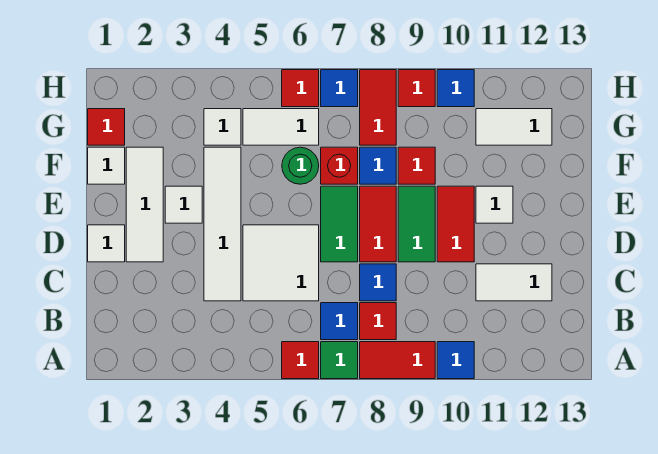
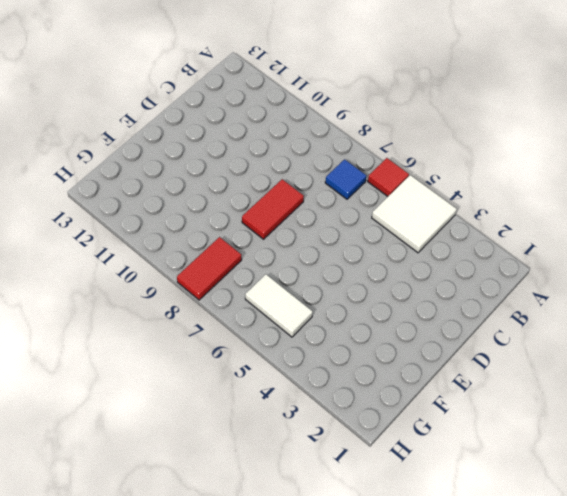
white tile A4:B5 level 1 -> white tile C5:D6 level 1
none -> green tile A7 level 1
none -> red tile A8:A9 level 1
none -> blue tile A10 level 1
none -> red tile B8 level 1

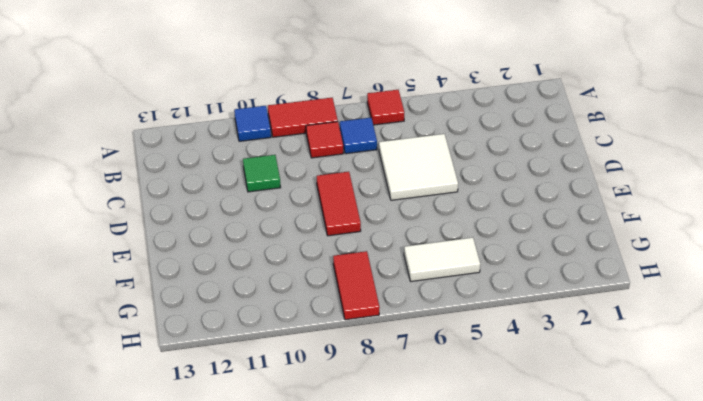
green tile C10 level 1 -> green tile A7 level 1
none -> white tile C4:F4 level 1
none -> blue tile C8 level 1
none -> white tile C11:C12 level 1
none -> white tile D1 level 1

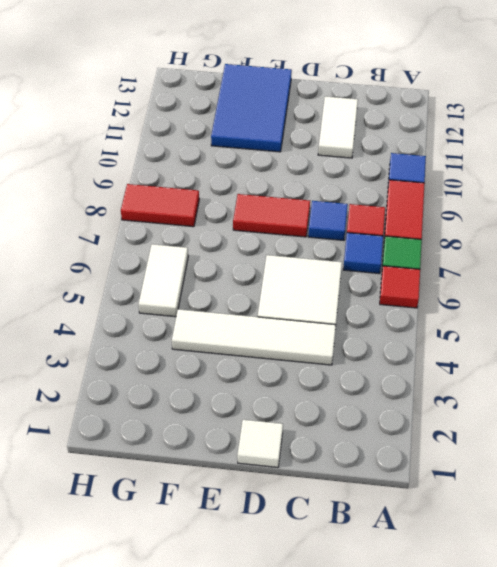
blue tile E11:F13 level 1 -> white tile E11 level 1
none -> white tile D2:F2 level 1
none -> green tile D7:E7 level 1
none -> green tile D9:E9 level 1
none -> red tile D10:E10 level 1

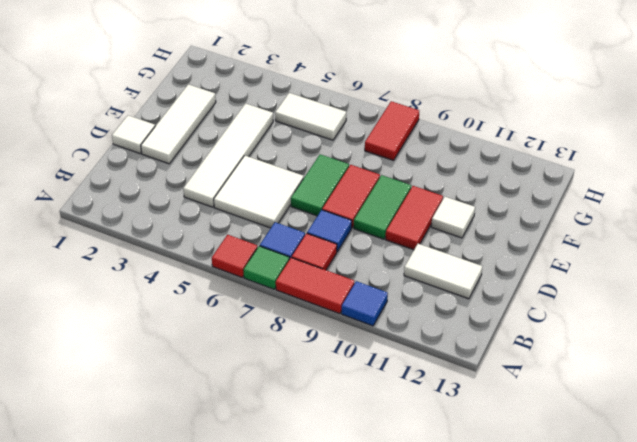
none -> white tile E3 level 1
none -> white tile F1 level 1
none -> green round brick F6 level 1
none -> red brick F7 level 1

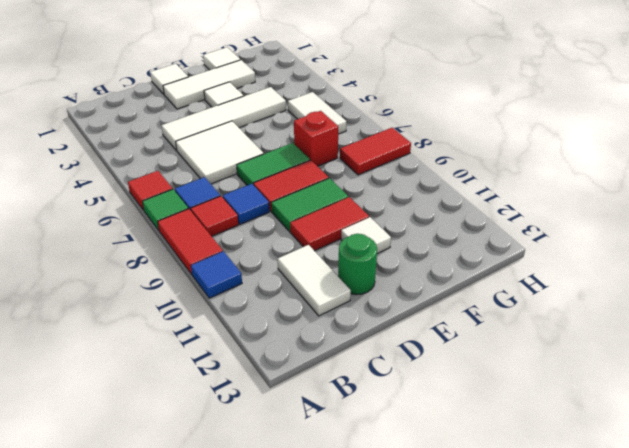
green round brick D12 level 1 -> green round brick F6 level 1
none -> blue tile F8 level 1
none -> red tile F9 level 1
none -> red tile G1 level 1
none -> white tile G4 level 1

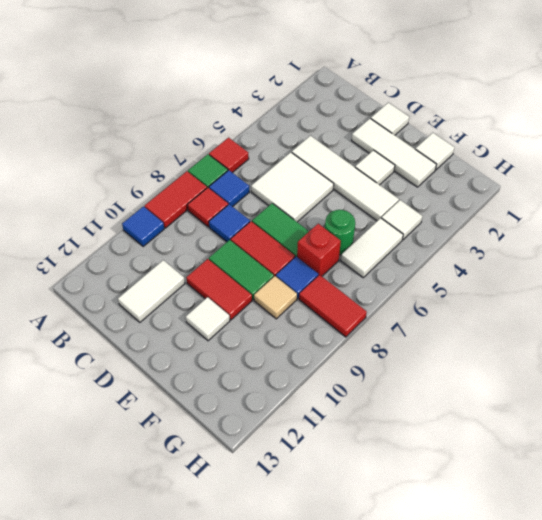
tan tile F9 level 1 -> red tile F9 level 1
none -> red tile G1 level 1
none -> white tile G11:G12 level 1
none -> red tile H6 level 1
none -> blue tile H7 level 1

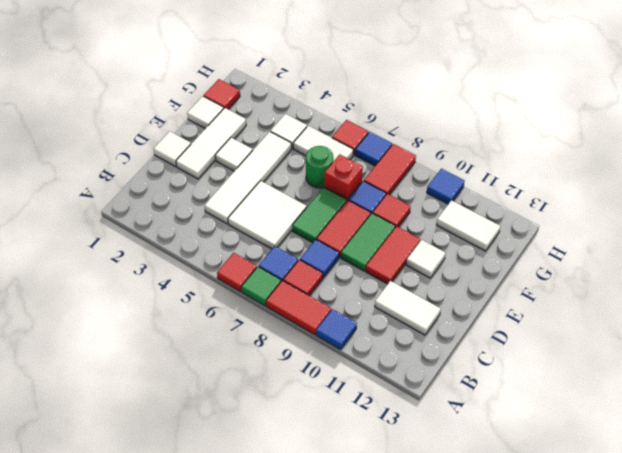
none -> red tile H9 level 1

